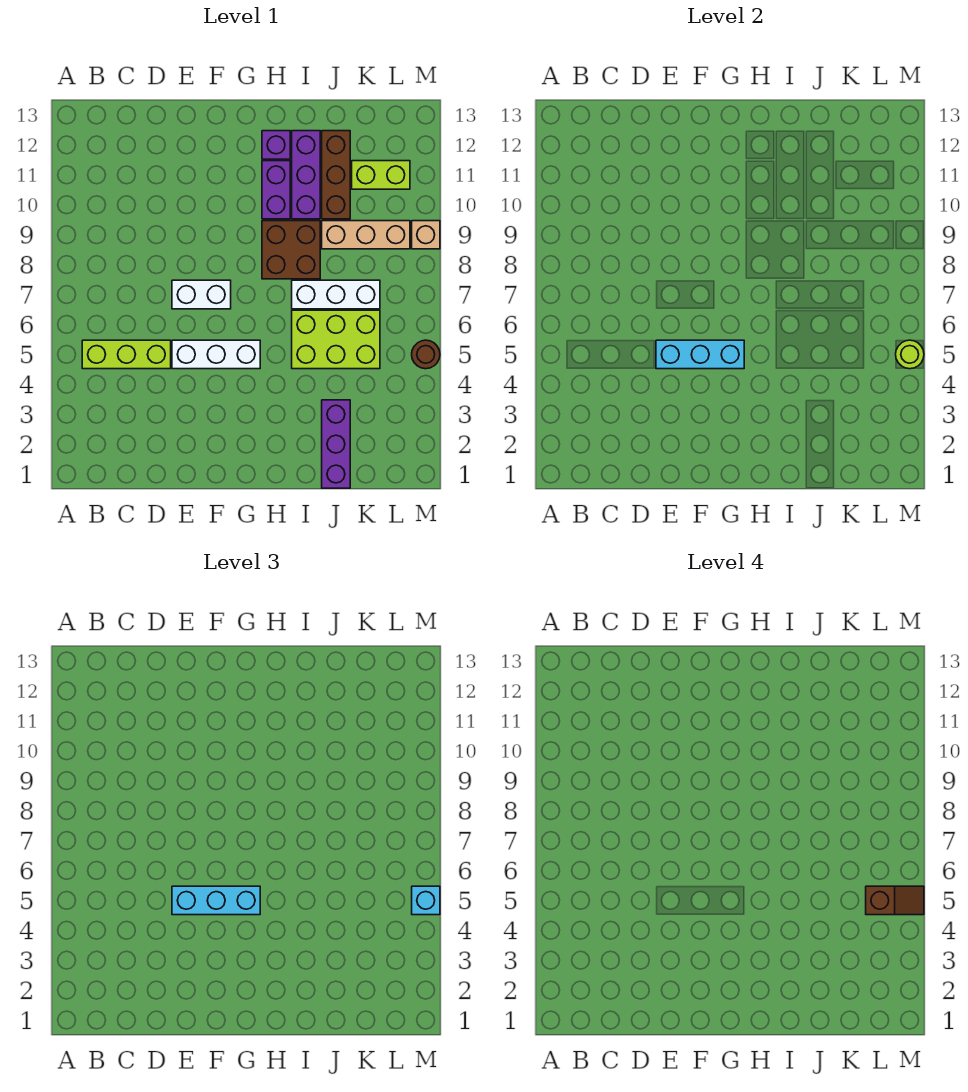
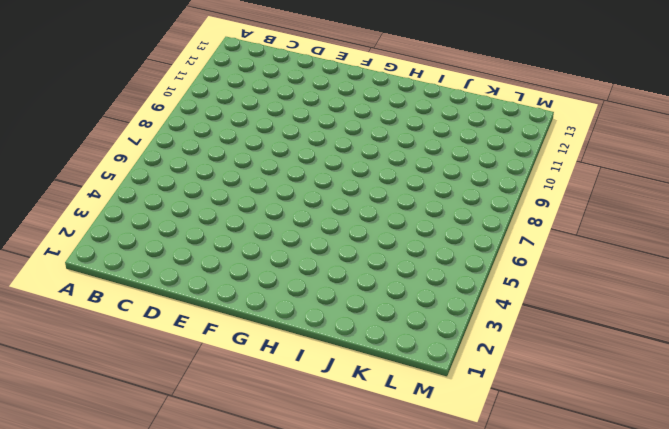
none -> lime brick B5:D5 level 1
none -> white brick E5:G5 level 1
none -> white brick E7:F7 level 1

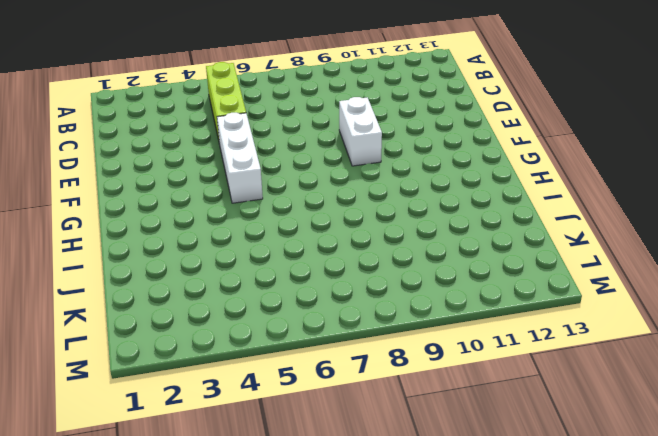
white brick E9:F9 level 1 -> white brick E7:F7 level 1
none -> brown brick H8:I9 level 1
none -> purple brick H10:H11 level 1
none -> purple brick H12 level 1

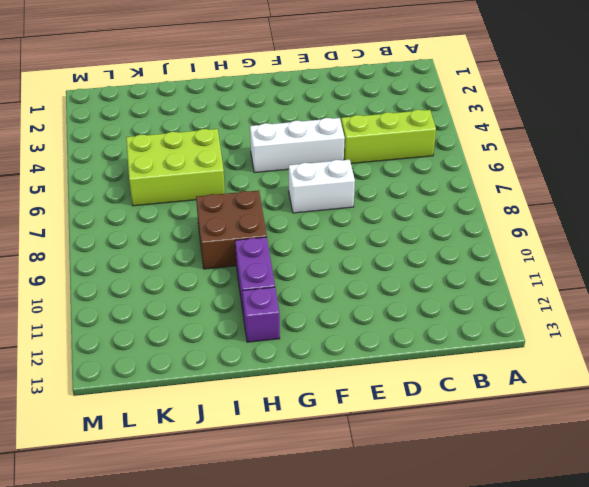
none -> white brick I7:K7 level 1
none -> purple brick I10:I12 level 1
none -> purple brick J1:J3 level 1

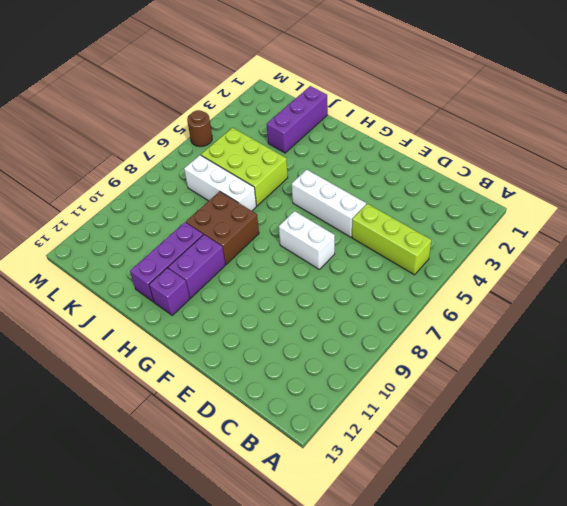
none -> tan brick J9:L9 level 1
none -> brown brick J10:J12 level 1
none -> lime brick K11:L11 level 1

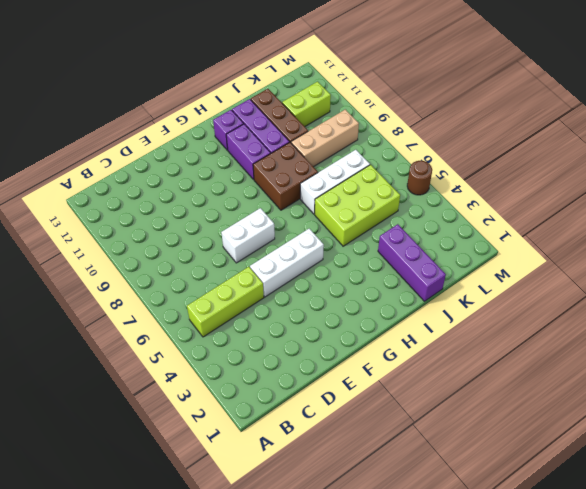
none -> tan brick M9 level 1
none -> cyan brick E5:G5 level 2
none -> lime round brick M5 level 2

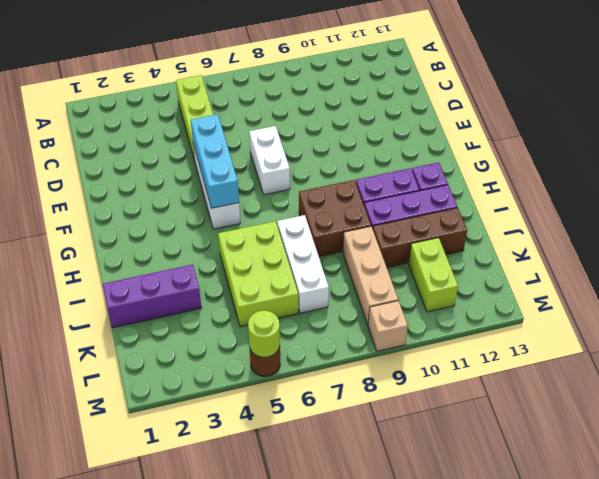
none -> cyan brick E5:G5 level 3
none -> cyan brick M5 level 3
none -> brown slope L5:M5 level 4 top L

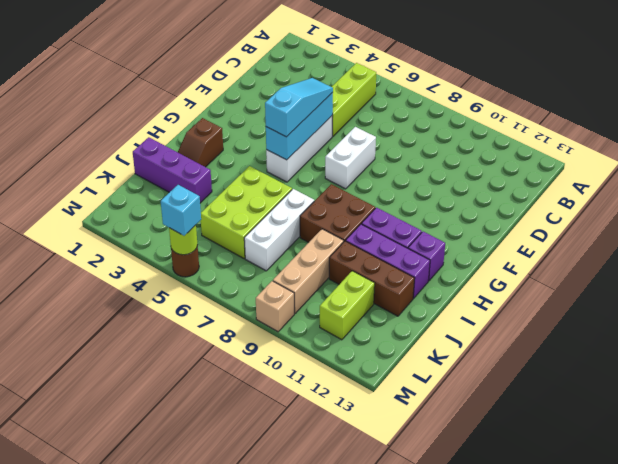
cyan slope E5:G5 level 3 top G -> cyan brick E5:G5 level 3
brown slope H2:I2 level 1 top H -> brown slope L5:M5 level 4 top L

